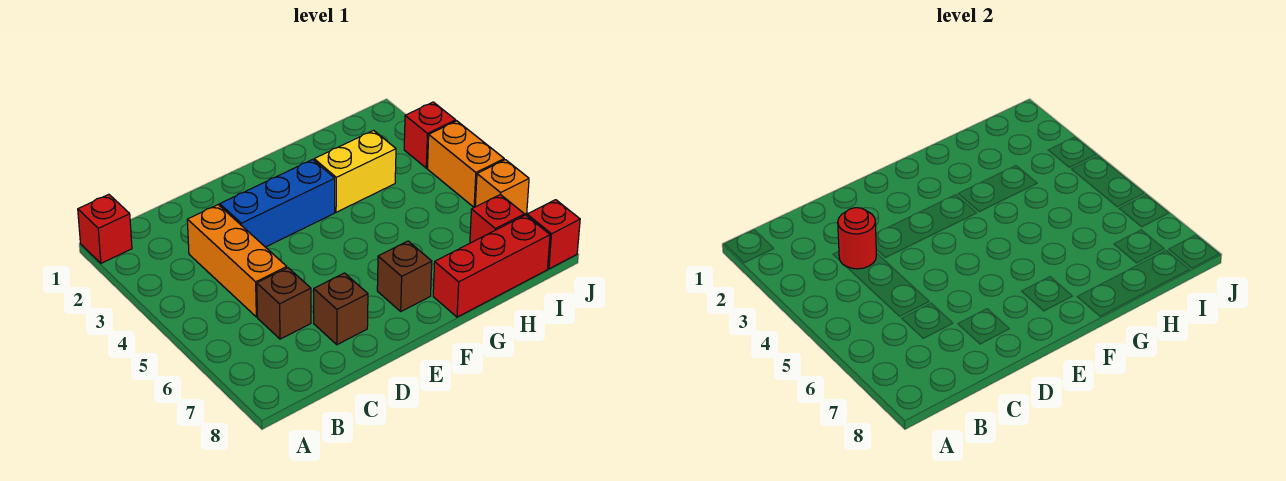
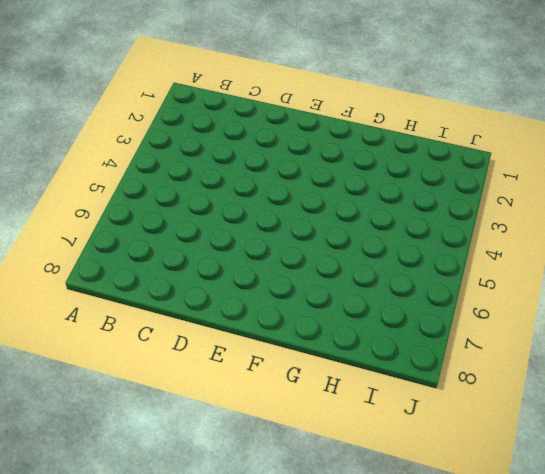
none -> red brick A1 level 1
none -> orange brick C3:C5 level 1
none -> brown brick C6 level 1

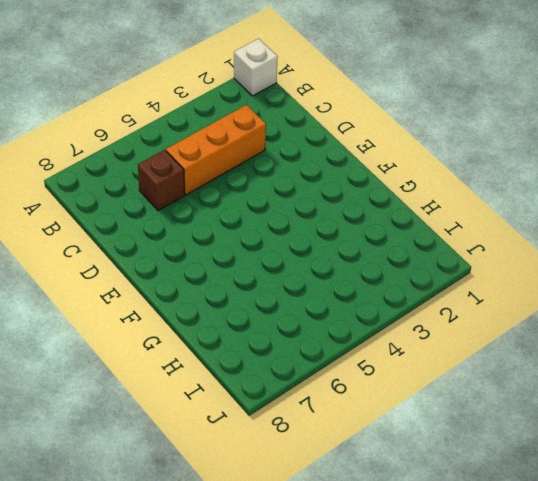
white brick A1 level 1 -> red brick A1 level 1
none -> blue brick D3:F3 level 1
none -> brown brick D7 level 1
none -> brown brick F7 level 1

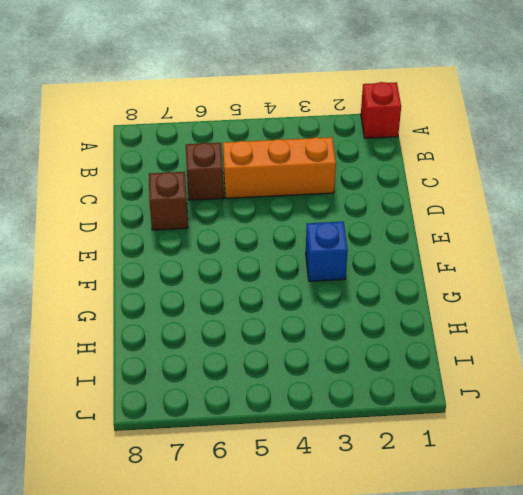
blue brick F3 level 1 -> blue brick D3:F3 level 1
none -> brown brick F7 level 1
none -> yellow brick G3:H3 level 1
none -> red brick G8:I8 level 1

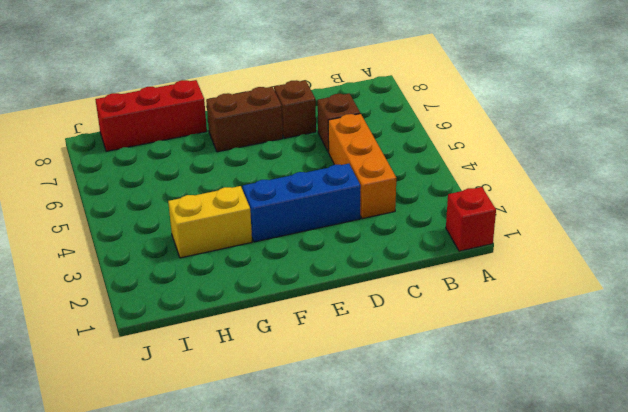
brown brick E7:F7 level 1 -> brown brick F7 level 1
none -> red brick I7 level 1
none -> red brick J3 level 1
none -> orange brick J4:J5 level 1

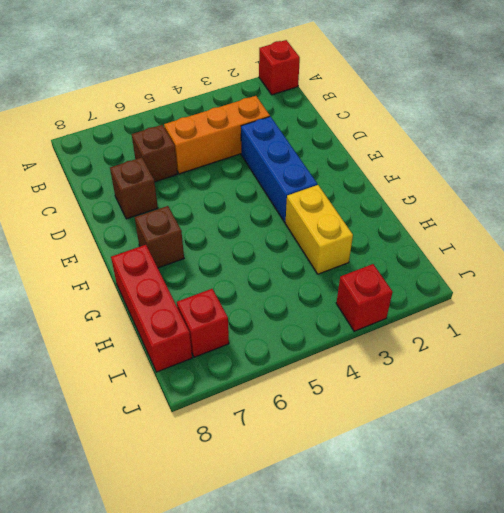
none -> orange brick J4:J5 level 1
none -> orange brick J6 level 1
none -> red brick J8 level 1

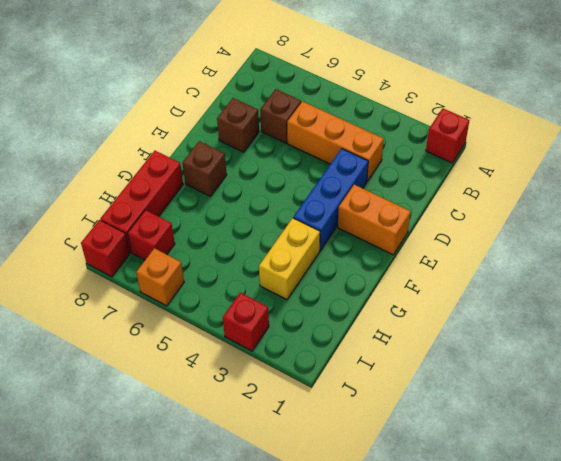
orange brick E1:E2 level 1 -> orange brick J4:J5 level 1
none -> red round brick C3 level 2

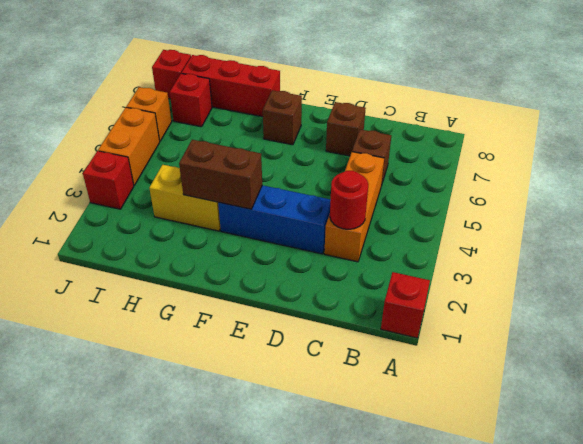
brown brick F3:G3 level 2 -> none

